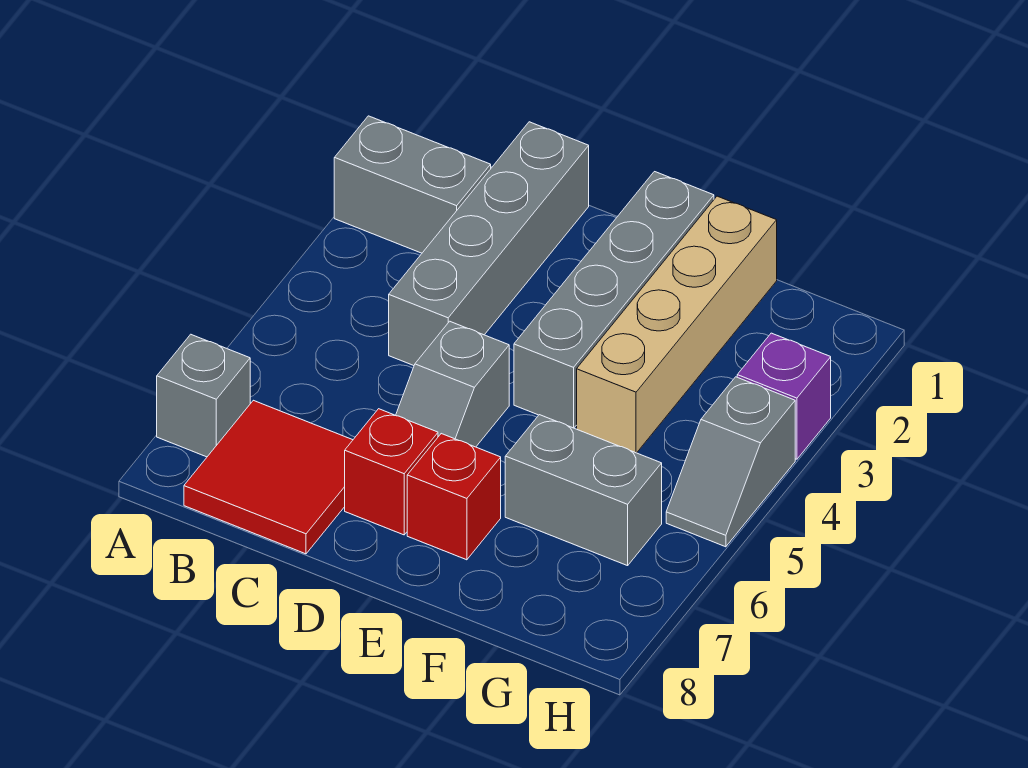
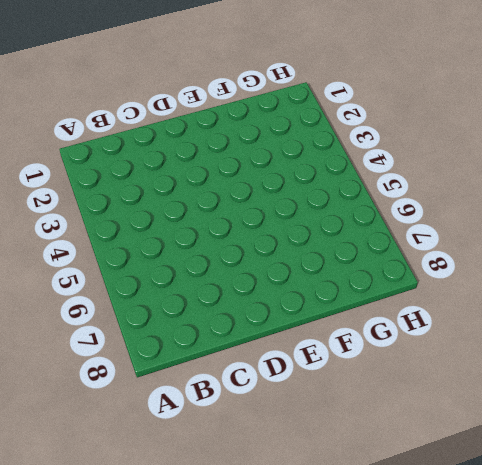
none -> grey brick A2:B2 level 1
none -> grey brick A7 level 1
none -> red tile B7:C8 level 1

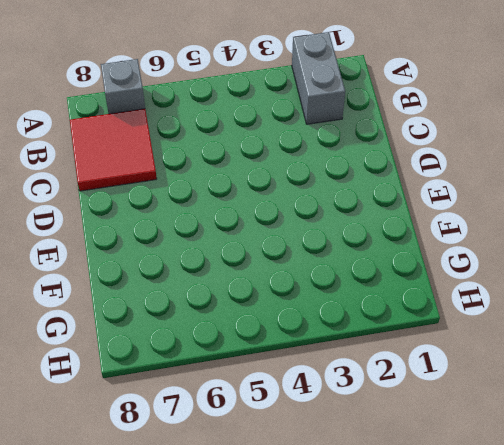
none -> grey brick C1:C4 level 1
none -> grey slope D5:D6 level 1 top 5
none -> red brick D7 level 1

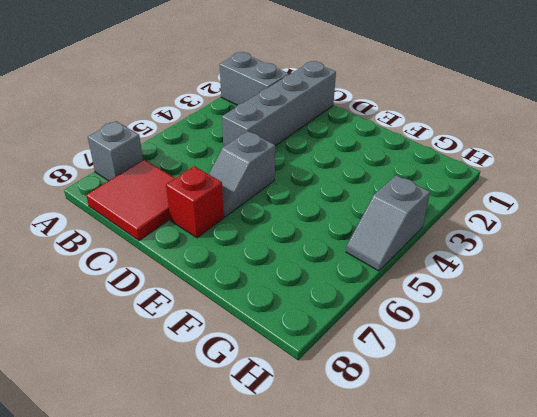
none -> grey brick E1:E4 level 1
none -> red brick E7 level 1
none -> tan brick F1:F4 level 1

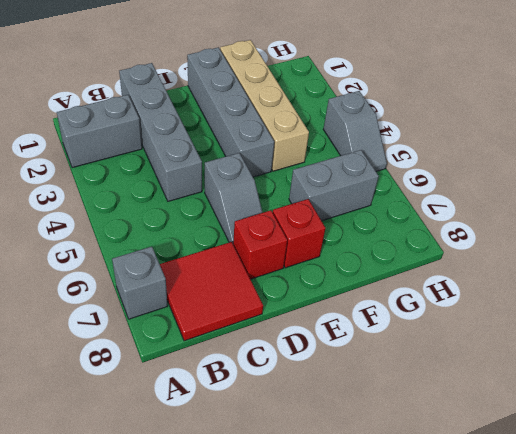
none -> purple brick H3 level 1

